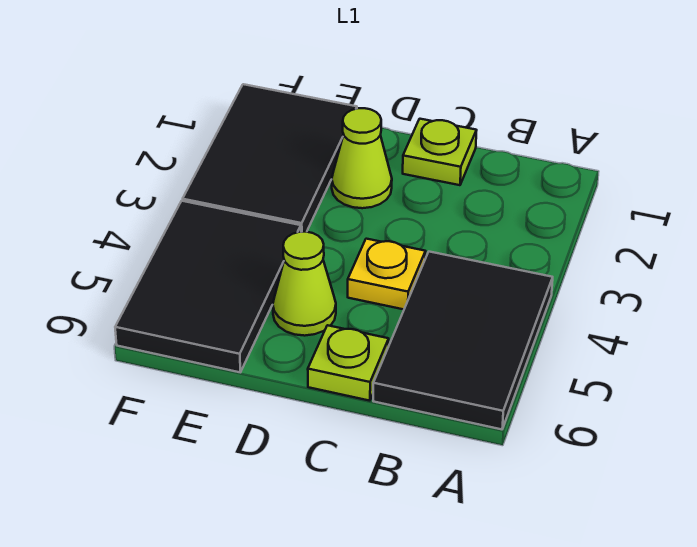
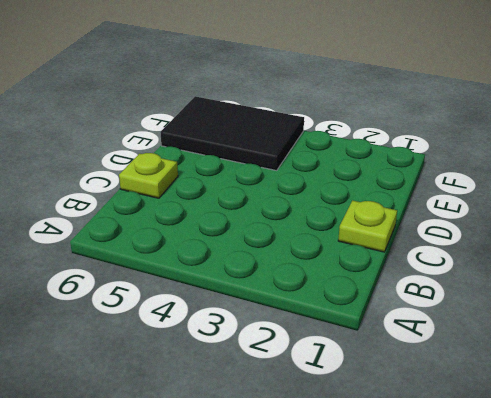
none -> black tile A4:B6 level 1
none -> yellow plate C4 level 1

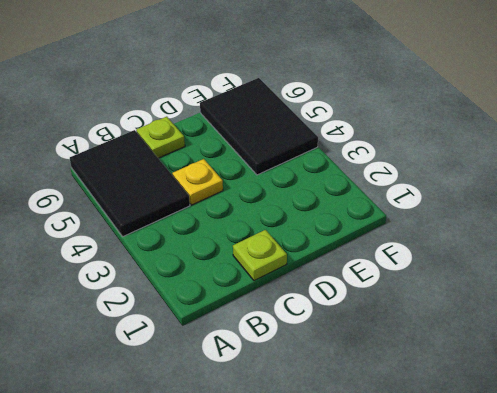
none -> lime cone D2 level 1
none -> lime cone D5 level 1

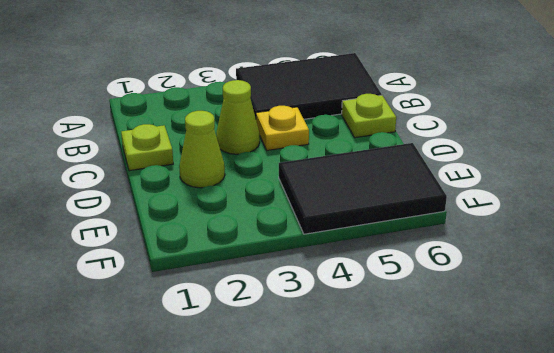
lime cone C3 level 1 -> lime cone D5 level 1
none -> black tile E1:F3 level 1

